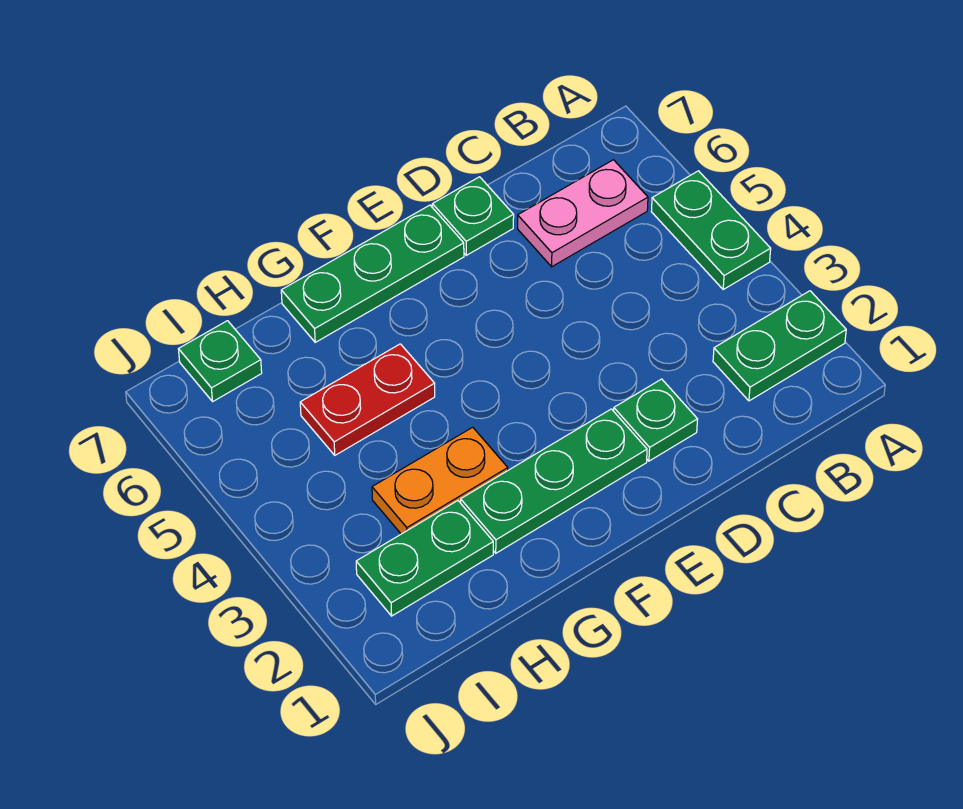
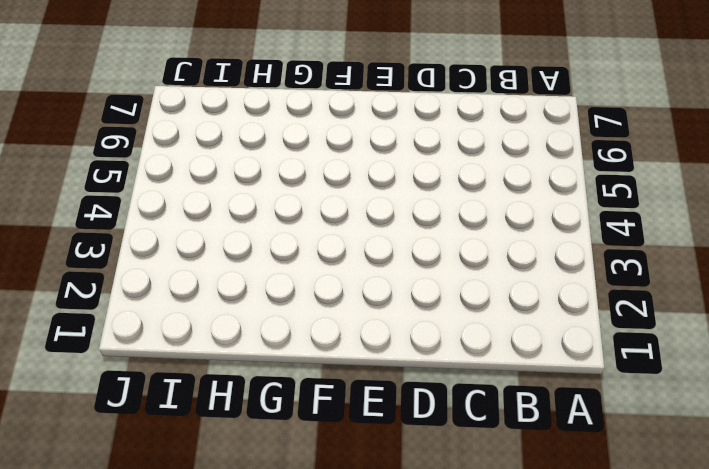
none -> green plate A2:B2 level 1
none -> green plate A4:A5 level 1

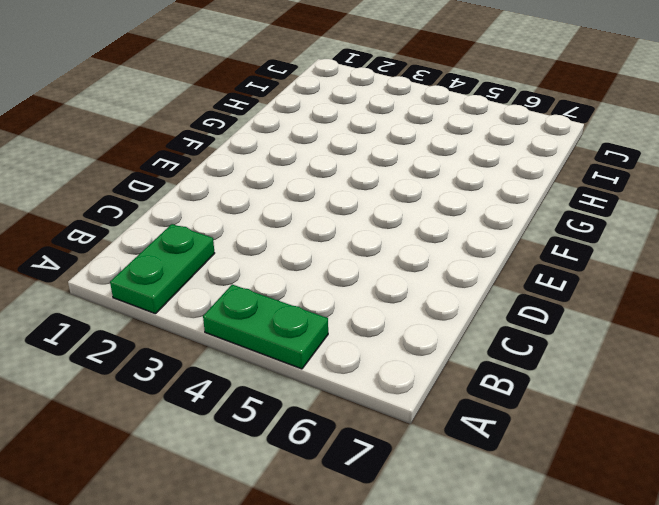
none -> pink plate B6:C6 level 1
none -> green plate D2 level 1

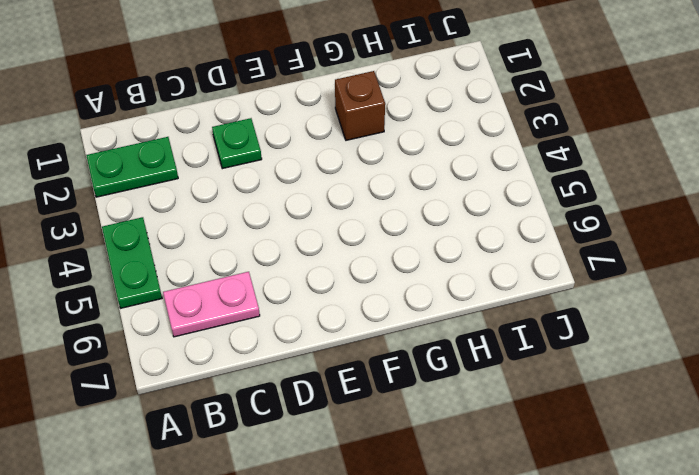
brown brick G2 level 1 -> green plate E2:G2 level 1
none -> green plate D7 level 1
none -> green plate E7:G7 level 1

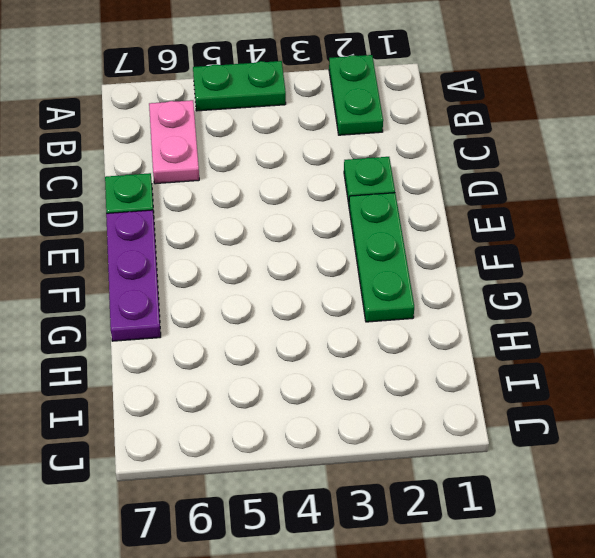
purple plate E7:G7 level 1 -> green plate E7:G7 level 1
none -> orange plate G3:H3 level 1
none -> red plate G5:H5 level 1

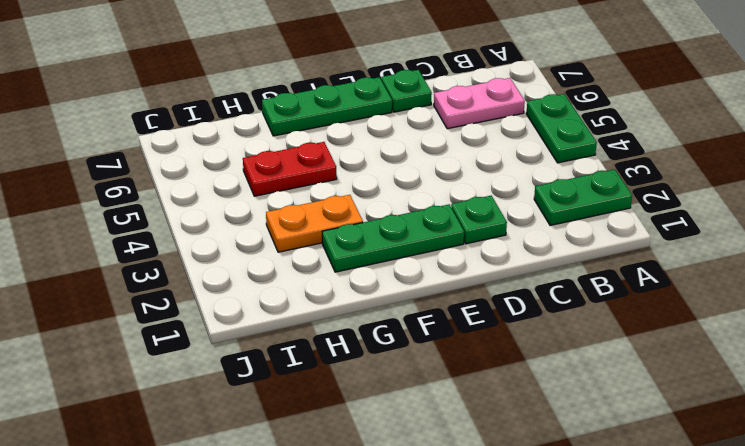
none -> green plate H2:I2 level 1
none -> green plate I7 level 1

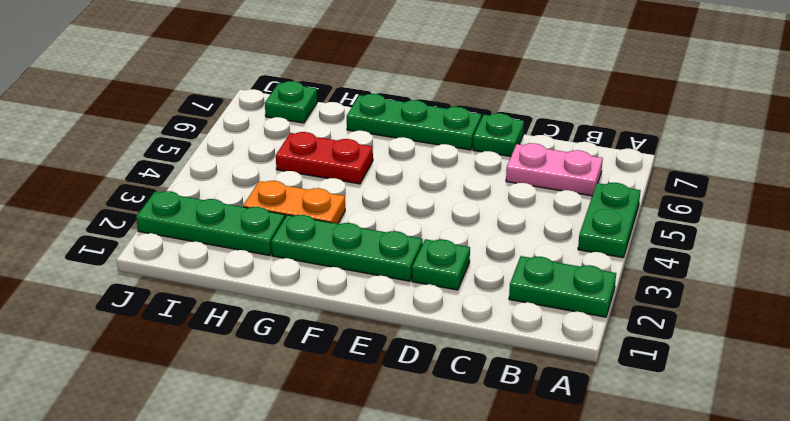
green plate H2:J2 level 1 -> green plate H2:I2 level 1

